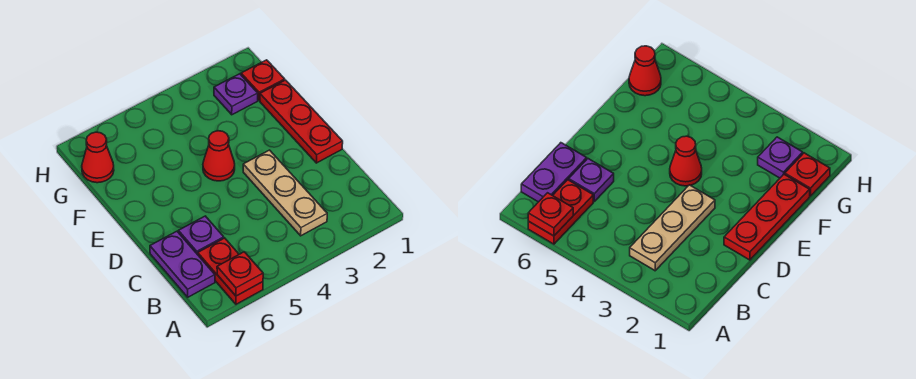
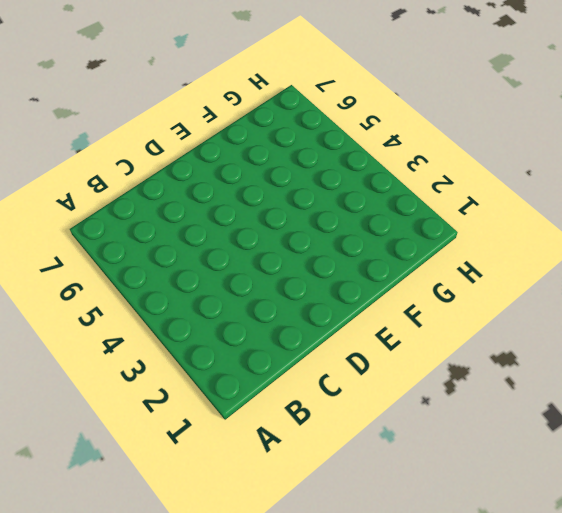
none -> red plate A6:B6 level 1
none -> tan plate B3:D3 level 1

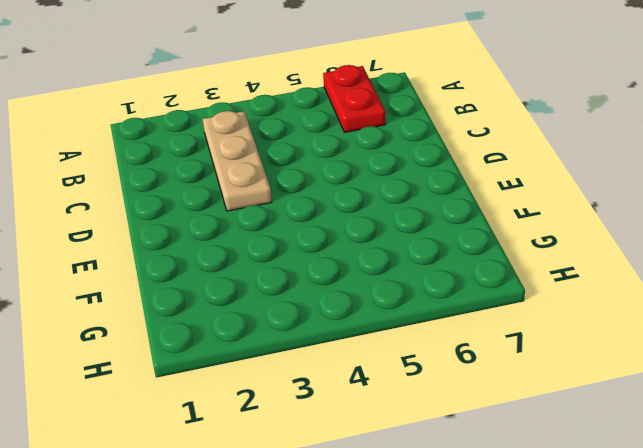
none -> purple plate B7:C7 level 1
none -> purple plate C6 level 1

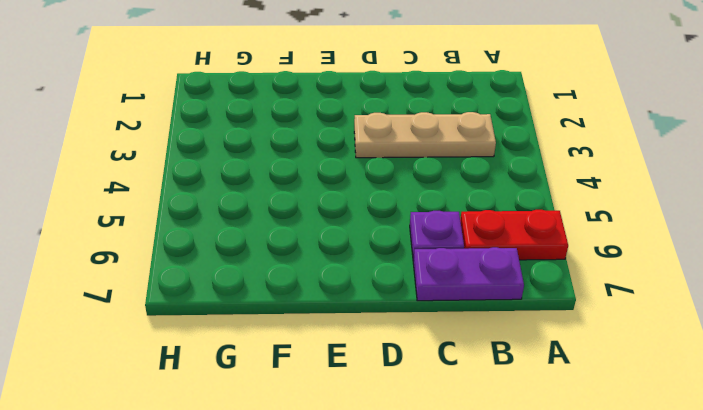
none -> red plate D1:F1 level 1
none -> red cone E4 level 1

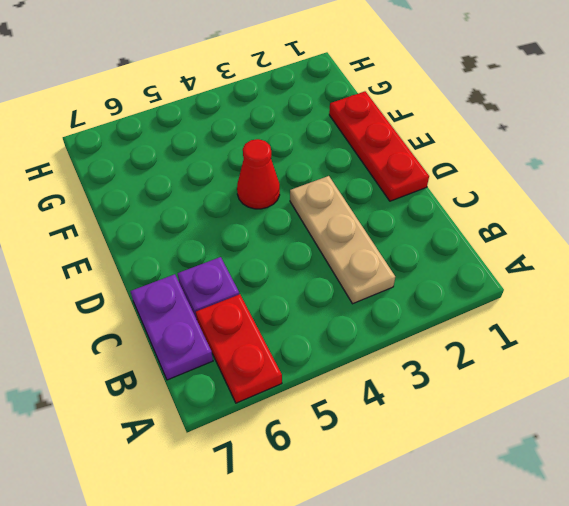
none -> red plate G1 level 1
none -> purple plate G2 level 1

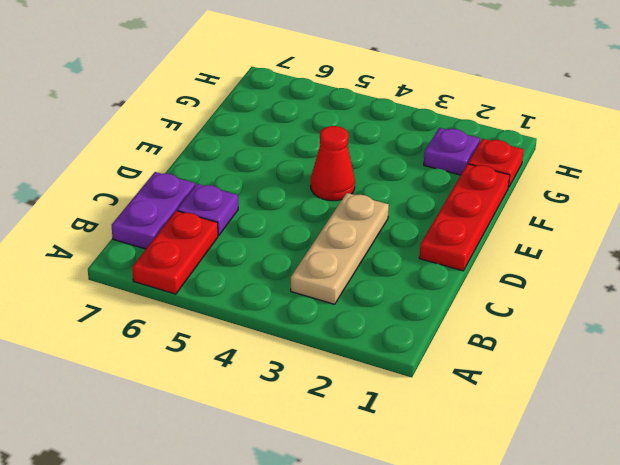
none -> red cone G7 level 1
none -> red plate A6 level 2

